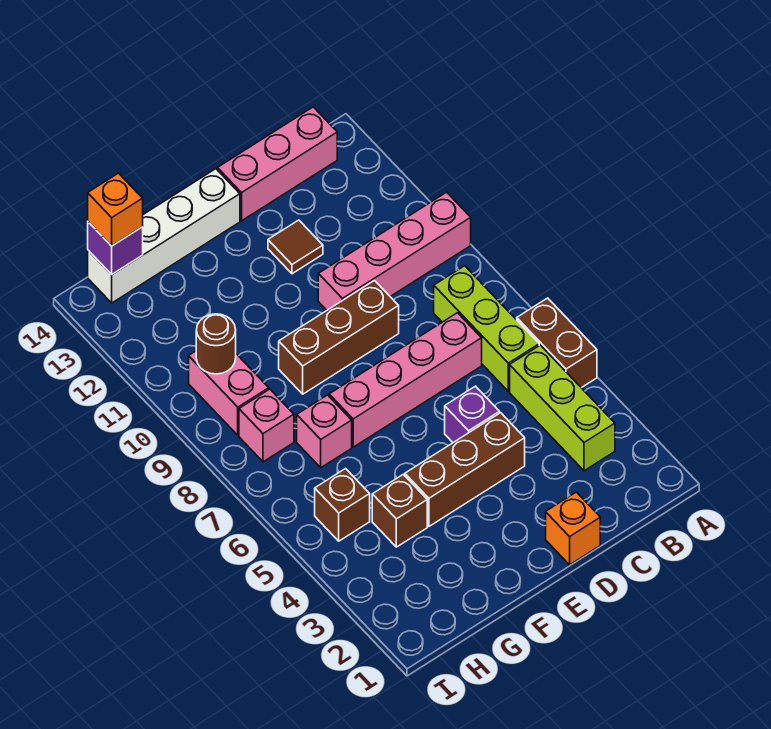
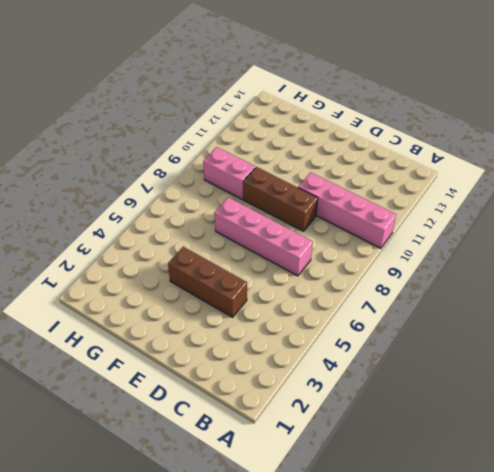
pink brick G9:H9 level 1 -> pink brick H9:H10 level 1
none -> brown brick A5:A6 level 1
none -> lime brick B3:B5 level 1
none -> lime brick B6:B8 level 1

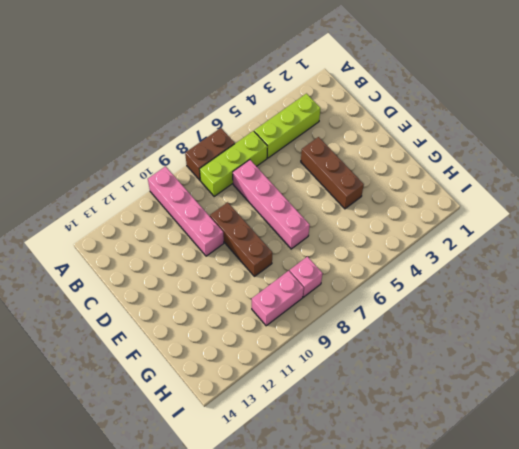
brown brick A7:A8 level 1 -> brown brick A5:A6 level 1
none -> pink brick B14:D14 level 1
none -> orange brick D1 level 1
none -> purple brick D5 level 1

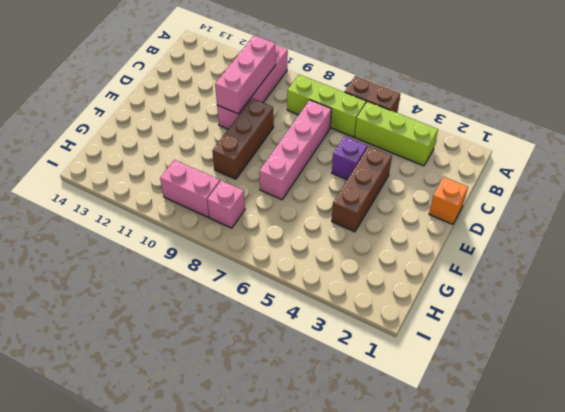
pink brick B10:D10 level 2 -> pink brick B14:D14 level 1
none -> brown tile D12 level 1
none -> white brick E14:H14 level 1
none -> brown brick G4 level 1

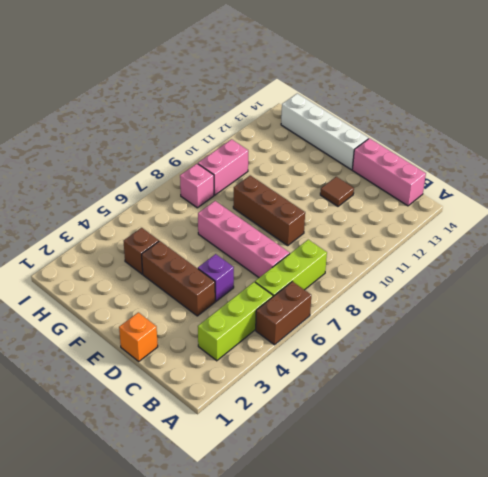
none -> pink brick A10:D10 level 1
none -> pink brick G7 level 1
none -> brown brick H5 level 1

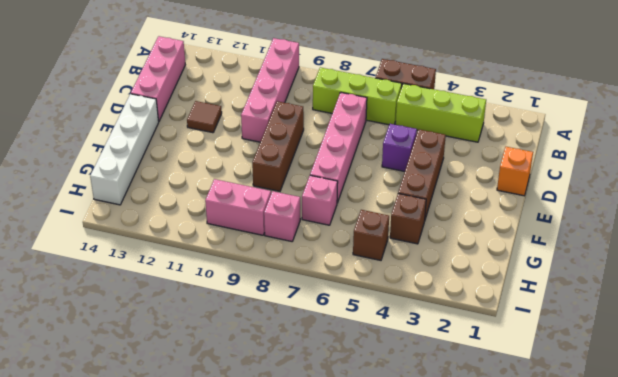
none -> brown round brick H10 level 2
none -> purple brick H14 level 2
none -> orange brick H14 level 3

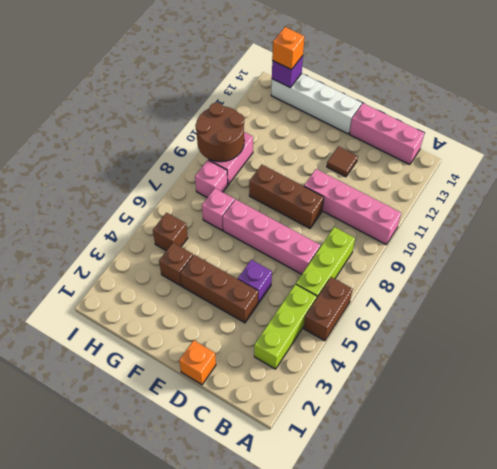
brown round brick H9:I10 level 2 -> brown round brick H10 level 2

